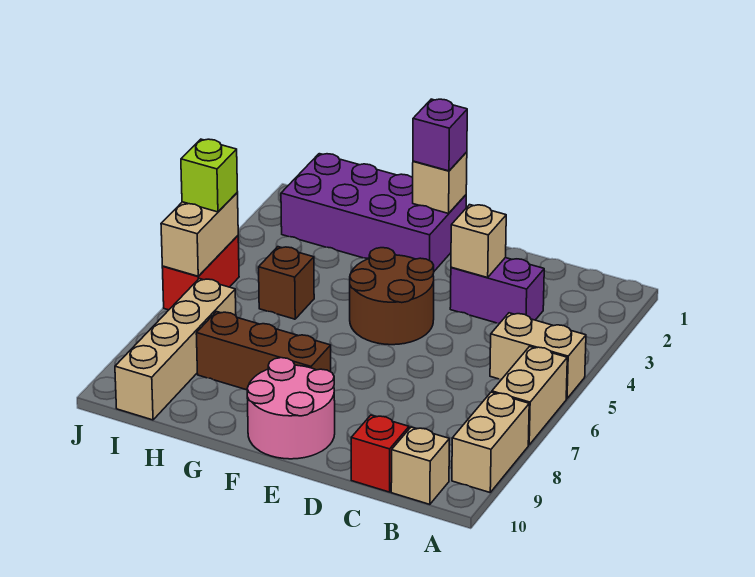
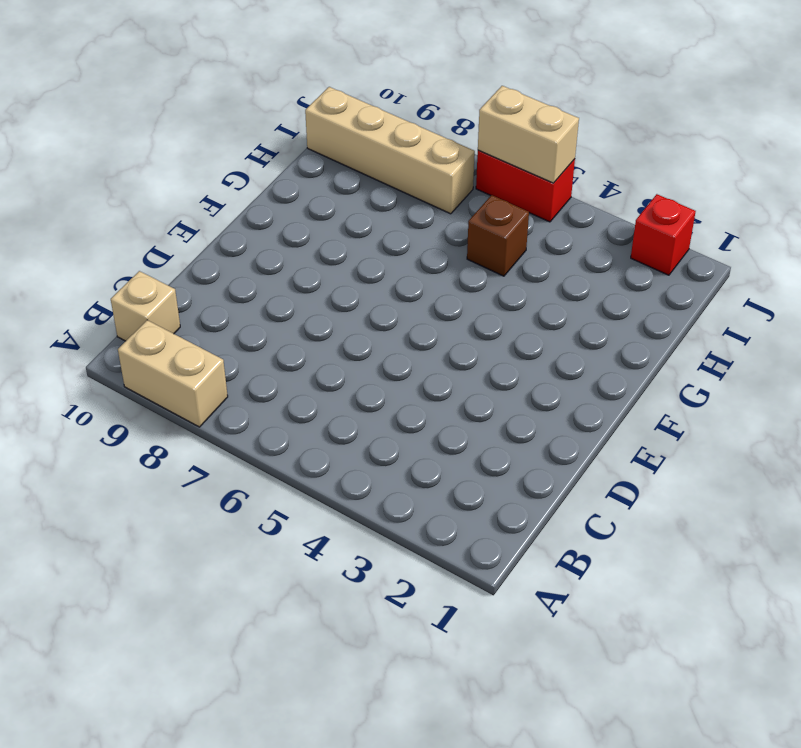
red brick J2 level 1 -> red brick C10 level 1
none -> tan brick A5:B5 level 1
none -> tan brick A6:A7 level 1
none -> purple brick C3:D3 level 1

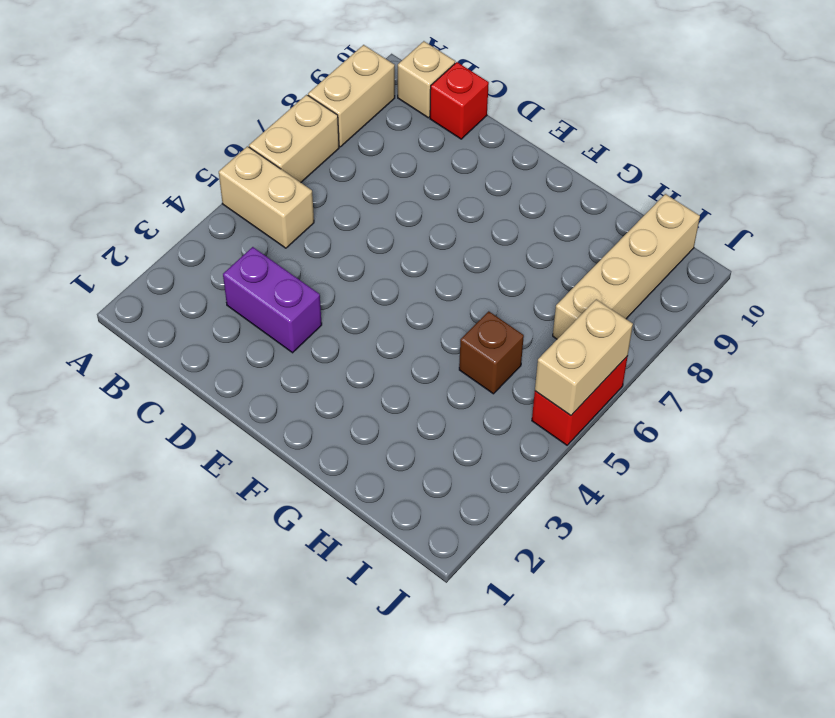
none -> brown round brick E4:F5 level 1
none -> pink round brick E9:F10 level 1
none -> purple brick F1:I2 level 1

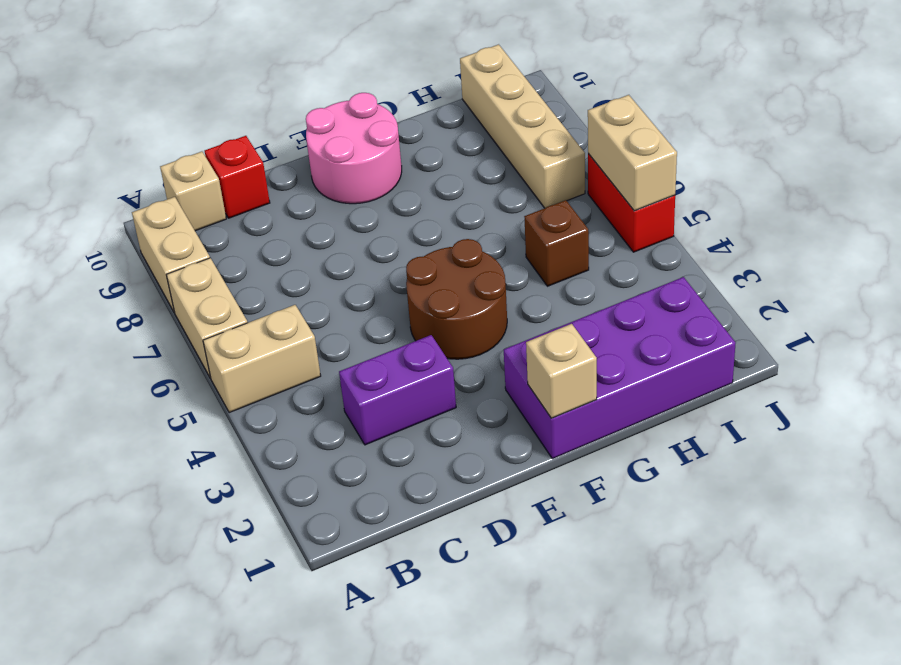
none -> brown brick F8:H8 level 1
none -> tan brick D3 level 2
none -> purple brick F1 level 3

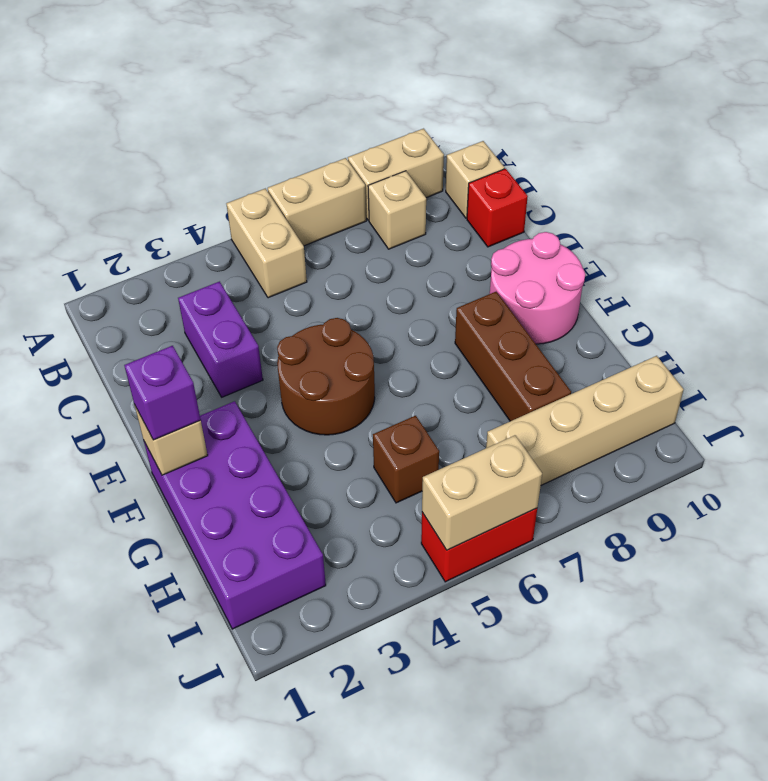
tan brick B8 level 1 -> tan brick D3 level 2
none -> lime brick J5 level 3

